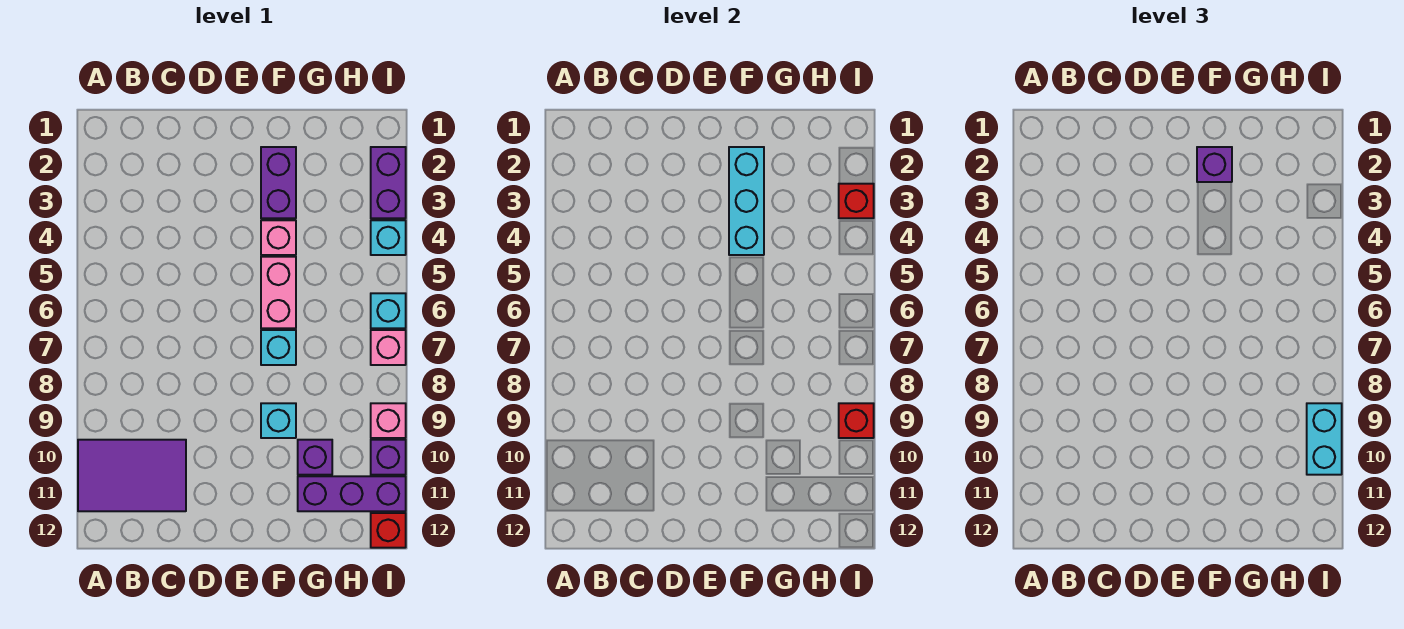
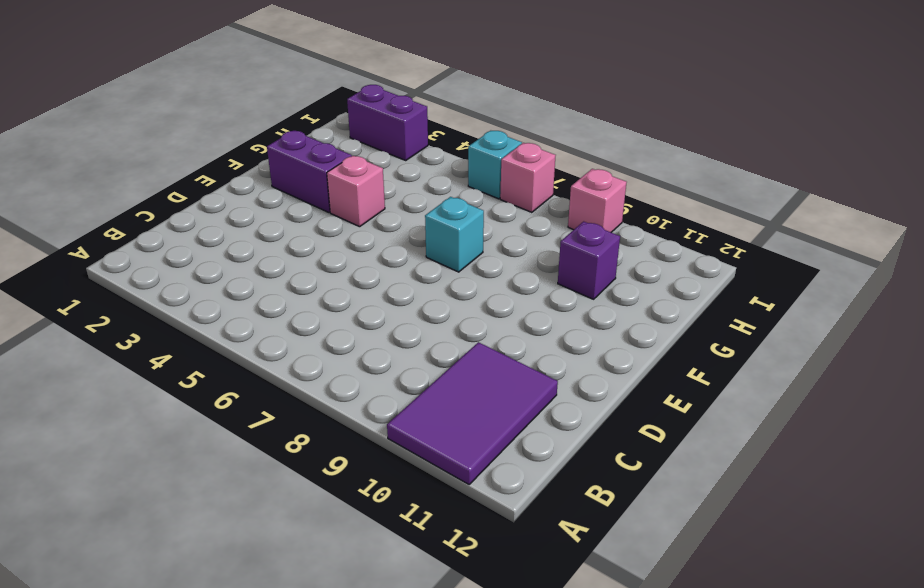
none -> pink brick F5:F6 level 1
none -> cyan brick F9 level 1
none -> purple brick G11:I11 level 1

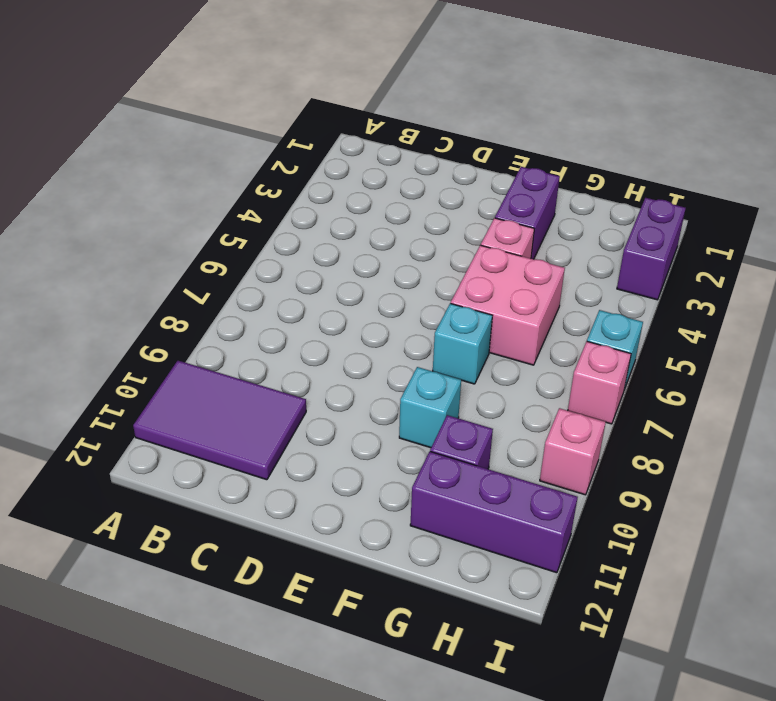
pink brick F5:G6 level 1 -> pink brick F5:F6 level 1
none -> cyan brick I4 level 1
none -> purple brick I10 level 1
none -> red brick I12 level 1

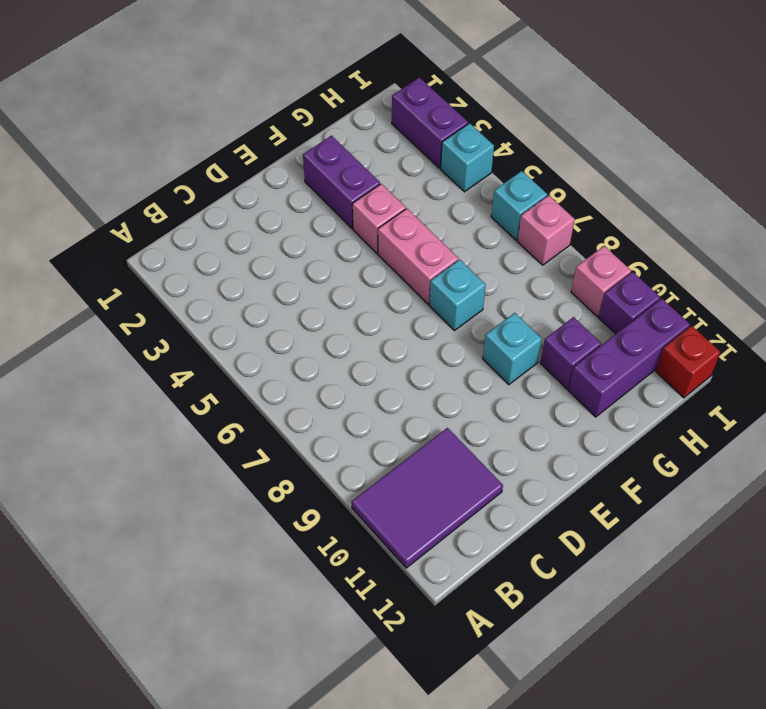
none -> cyan brick F2:F4 level 2
none -> red brick I3 level 2
none -> red brick I9 level 2

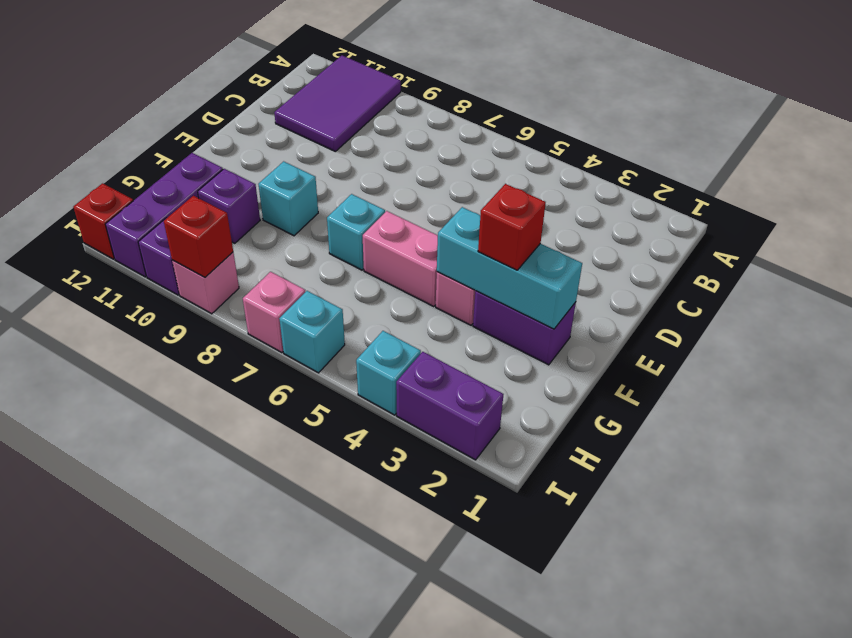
red brick F3 level 3 -> red brick I3 level 2
none -> purple brick F2 level 3
none -> cyan brick I9:I10 level 3

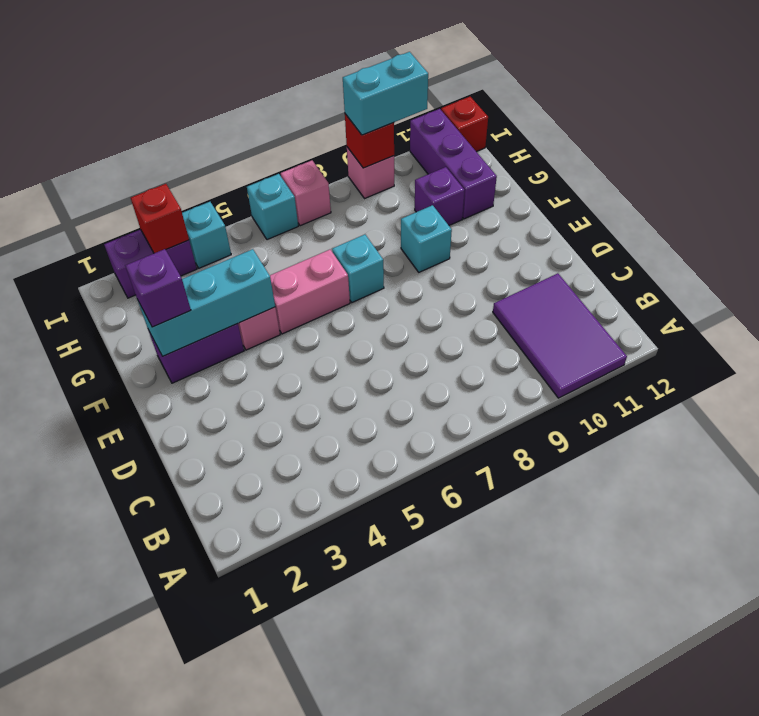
none -> purple brick I10 level 1

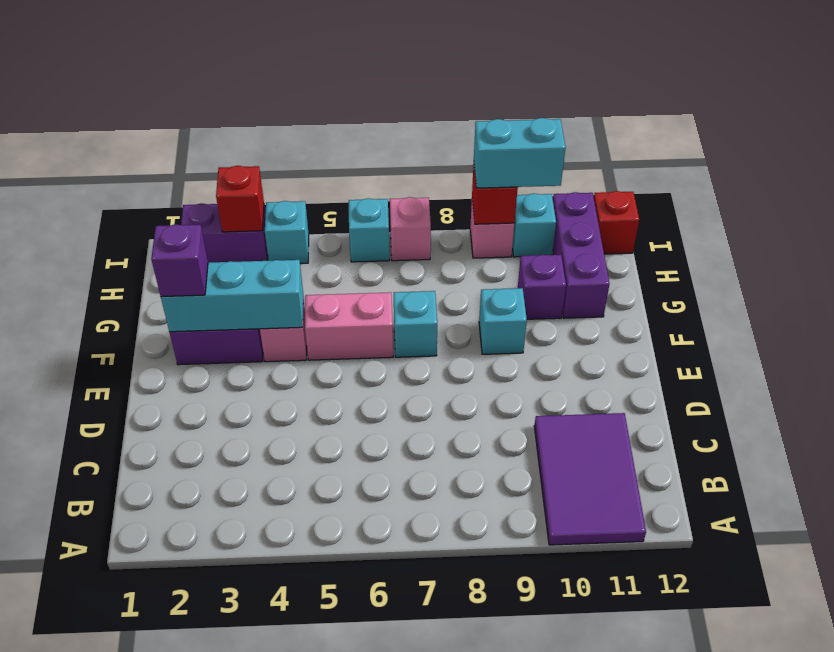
cyan brick I10 level 1 -> purple brick I10 level 1

